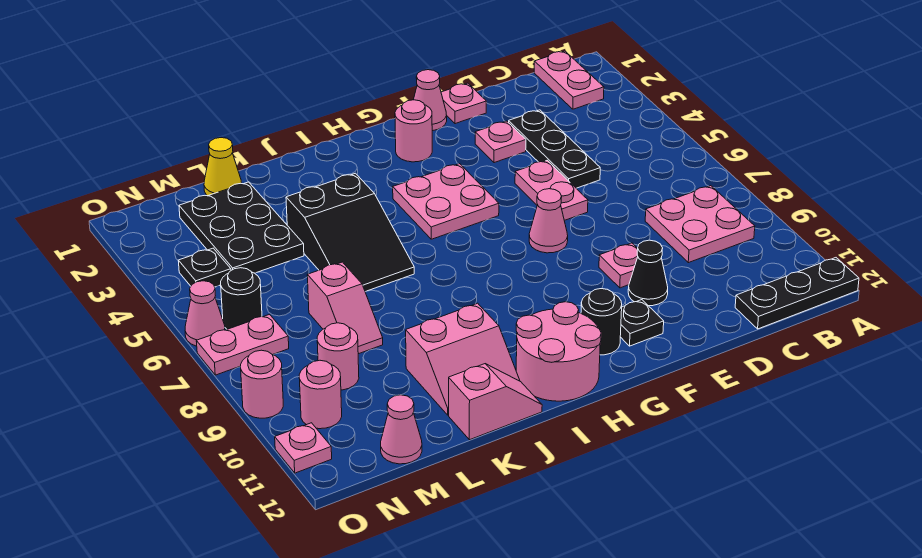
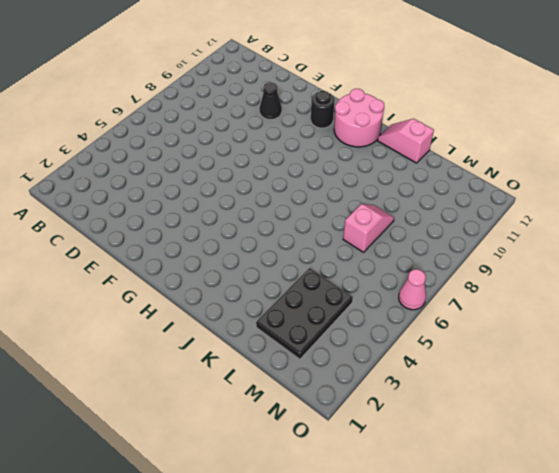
none -> black plate A12:C12 level 1
none -> pink plate B1:B2 level 1
none -> pink plate B8:C9 level 1
none -> black plate D3:D5 level 1

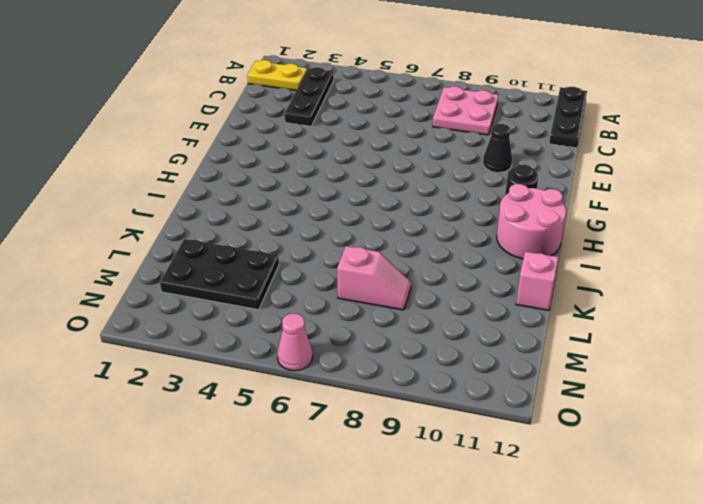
yellow plate B1:B2 level 1 -> pink plate B1:B2 level 1
black plate B3:D3 level 1 -> black plate D3:D5 level 1
none -> pink plate E1 level 1
none -> pink plate E3 level 1
none -> pink plate E5:E6 level 1
none -> pink plate E9 level 1

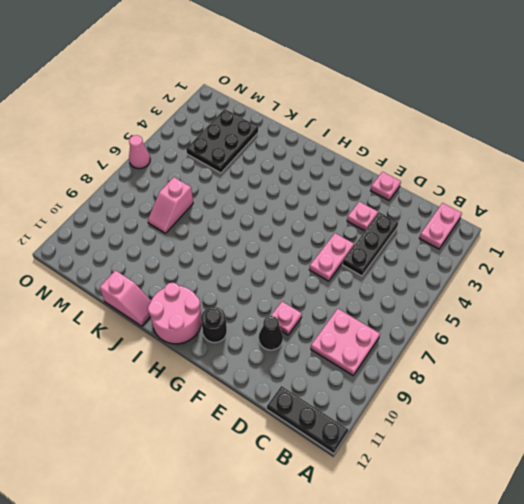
none -> pink cone F1 level 1
none -> pink cone F7 level 1
none -> black plate F11 level 1
none -> pink round brick G2 level 1

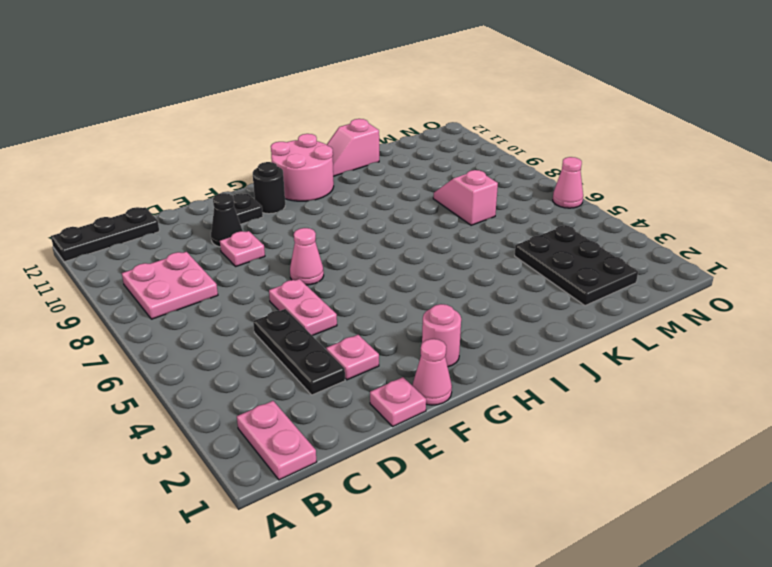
none -> pink plate G4:H5 level 1
none -> black slope J4:K6 level 1 top 4
none -> pink slope J10:K11 level 1 top 10
none -> yellow cone L1 level 1

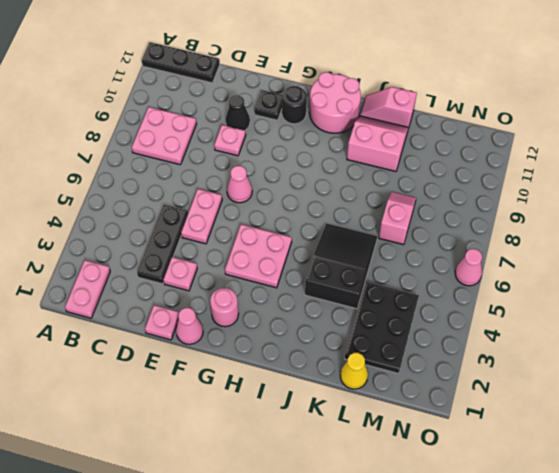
none -> pink round brick M9 level 1
none -> pink cone M12 level 1
none -> black plate N4 level 1
none -> black round brick N6 level 1

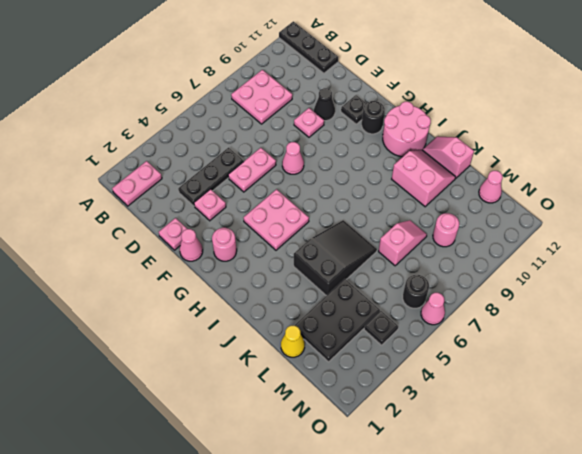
none -> pink plate N7:O7 level 1
none -> pink round brick N10 level 1
none -> pink round brick O9 level 1
none -> pink plate O11 level 1

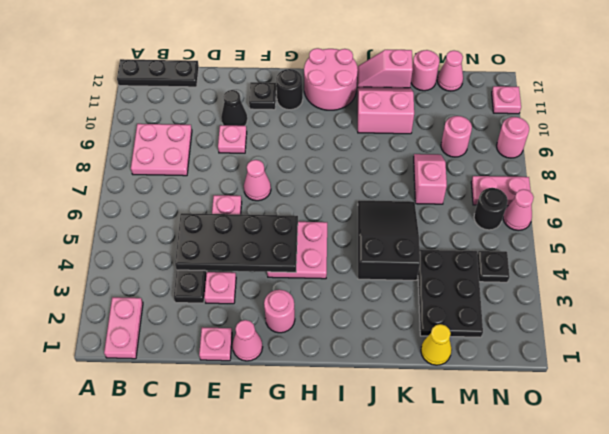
black plate D4:G5 level 2 -> none
pink round brick L12 level 1 -> pink round brick N10 level 1

